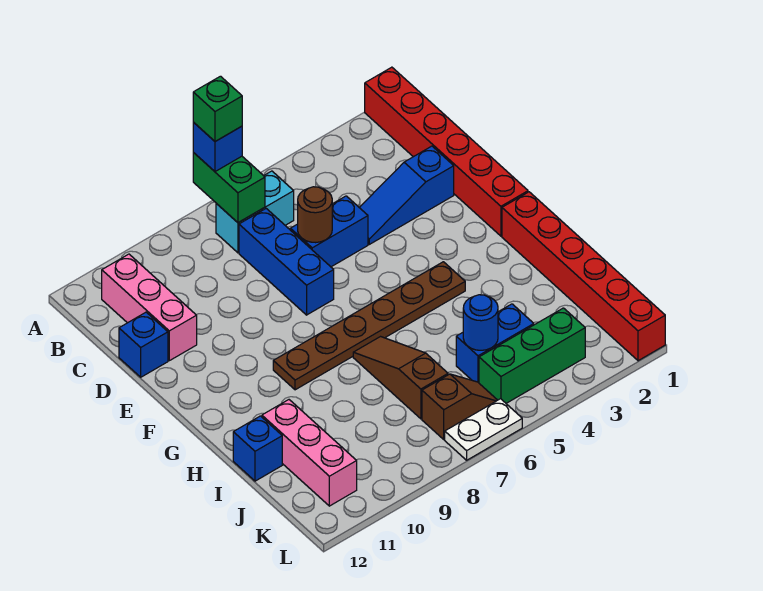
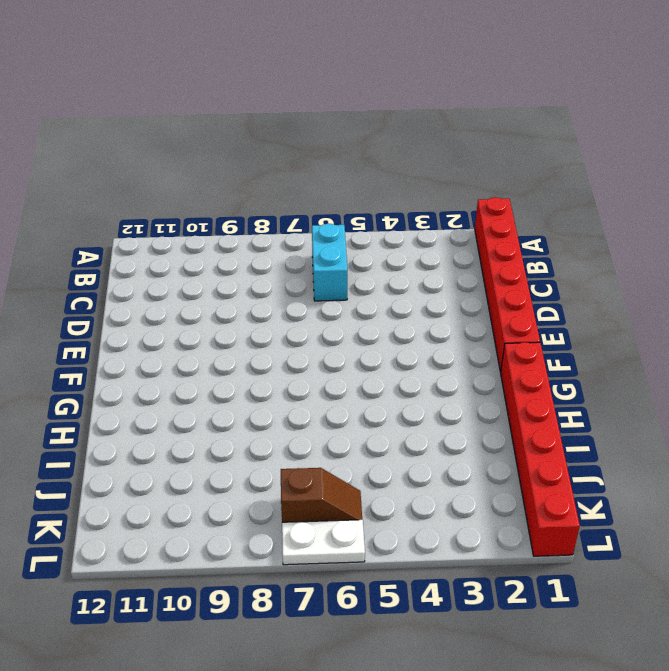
cyan brick B6:C6 level 1 -> cyan brick B6:B7 level 1
none -> pink brick B11:D11 level 1
none -> blue brick C7:E7 level 1
none -> blue slope D2:D4 level 1 top 2

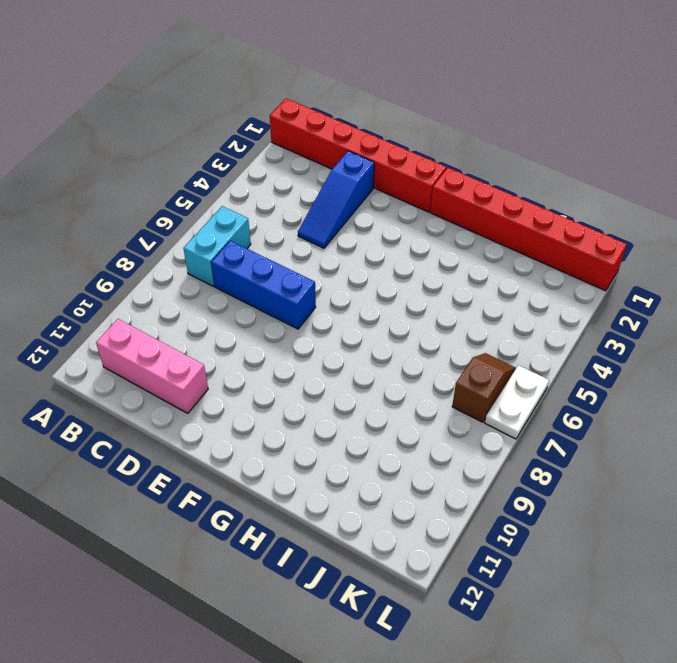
none -> blue brick D5:D6 level 1
none -> blue brick D12 level 1
none -> brown plate G4:G9 level 1

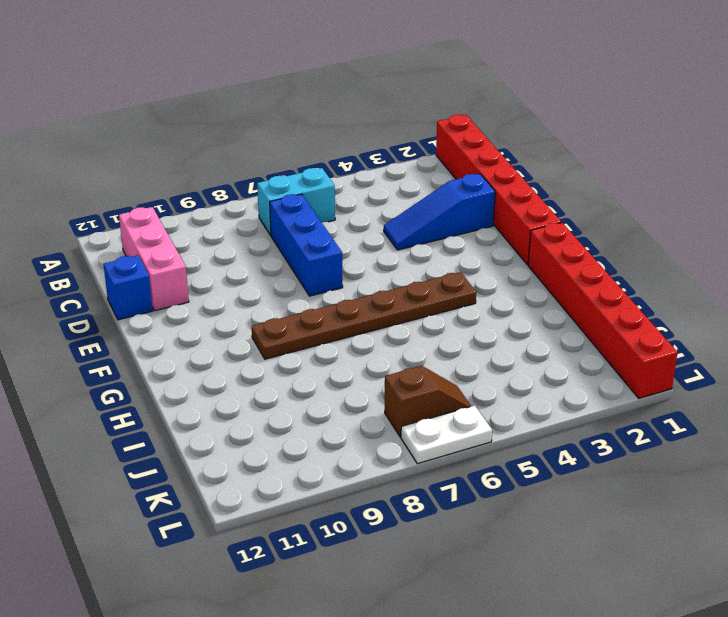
none -> blue brick D5:D6 level 1
none -> brown slope H7:J7 level 1 top J
none -> pink brick I11:K11 level 1

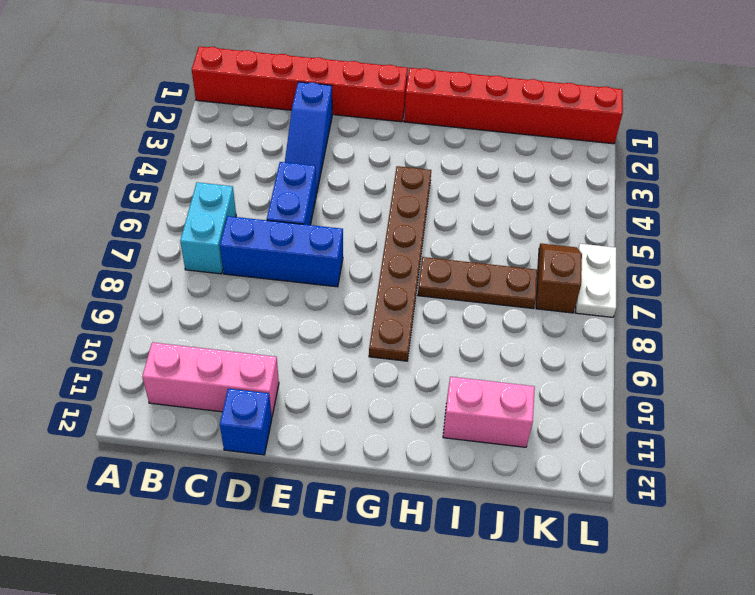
brown plate H7:J7 level 1 -> brown slope H7:J7 level 1 top J
pink brick I11:J11 level 1 -> pink brick I11:K11 level 1
none -> blue brick I12 level 1
none -> blue brick J4:J5 level 1
none -> green brick K3:K5 level 1

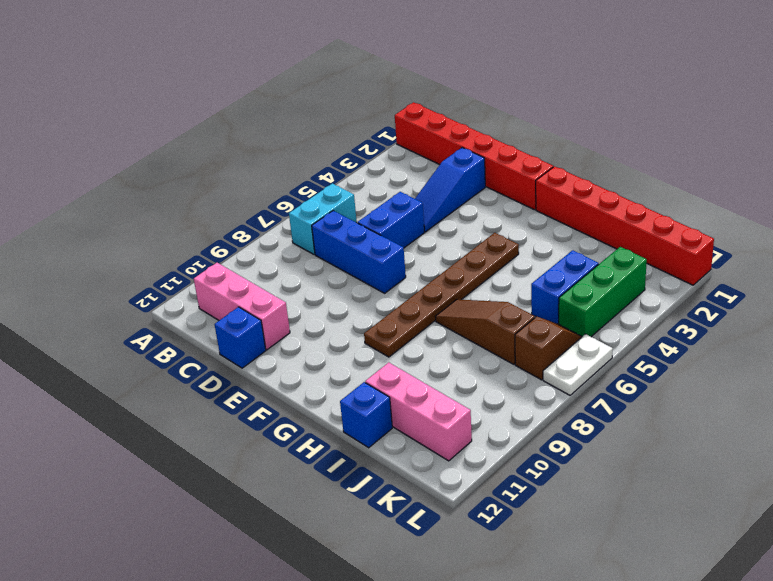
none -> green brick A7:B7 level 2
none -> brown round brick D6 level 2
none -> blue round brick J5 level 2

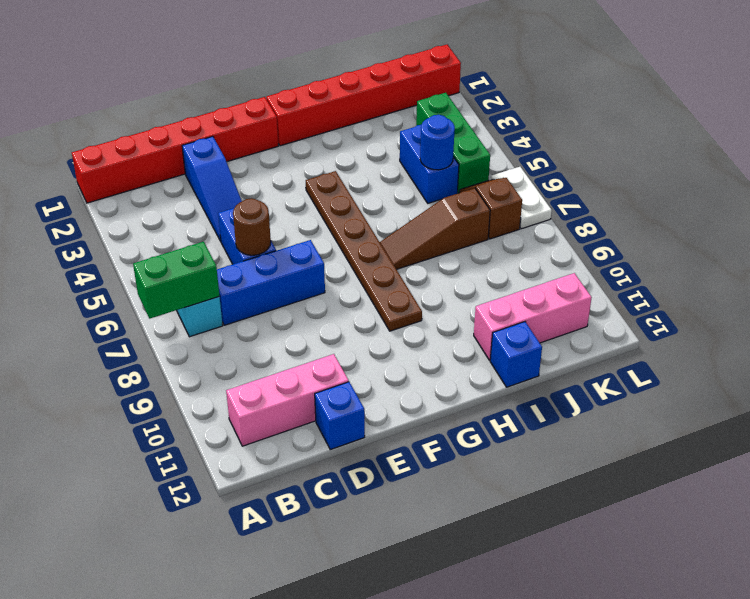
none -> blue brick A7 level 3
none -> green brick A7 level 4

